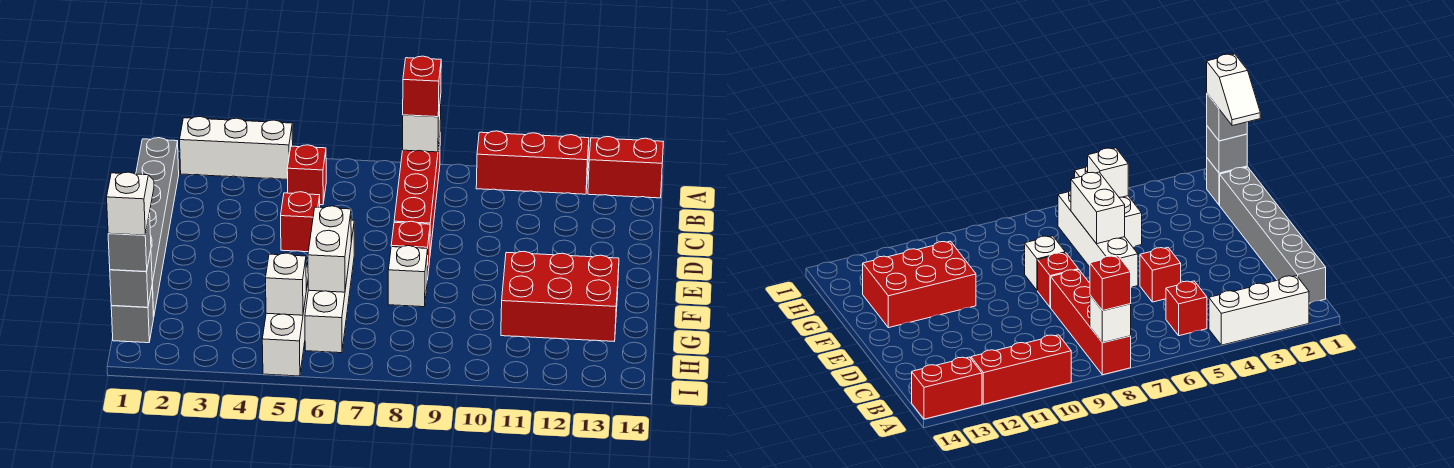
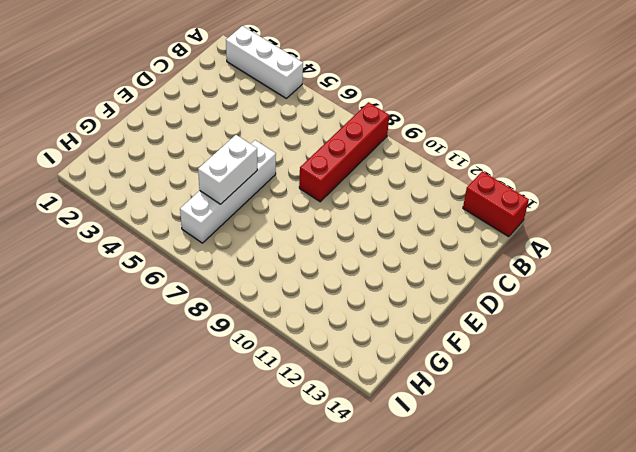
none -> red brick A10:A12 level 1
none -> grey brick B1:G1 level 1
none -> red brick B5 level 1

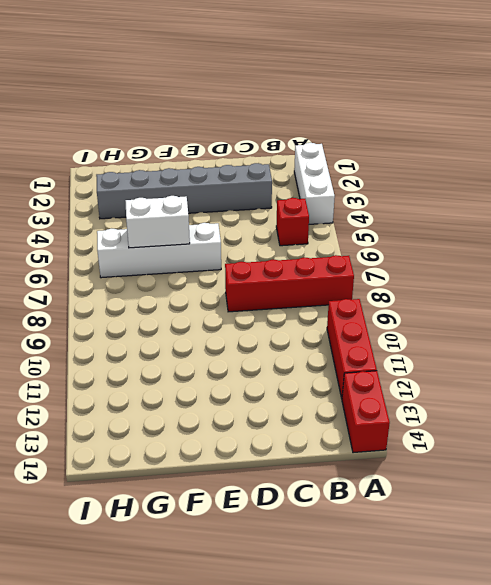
grey brick C3:H3 level 1 -> grey brick B1:G1 level 1
none -> red brick D5 level 1
none -> red brick E8 level 1
none -> white brick F8 level 1

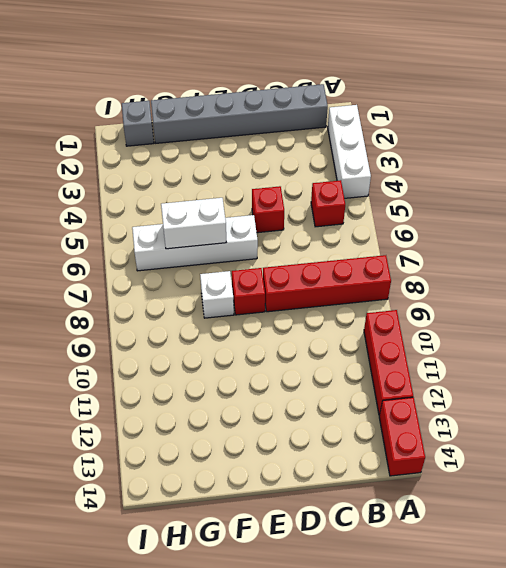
none -> red brick F11:G13 level 1
none -> white brick G5:I5 level 1
none -> white brick A8 level 2

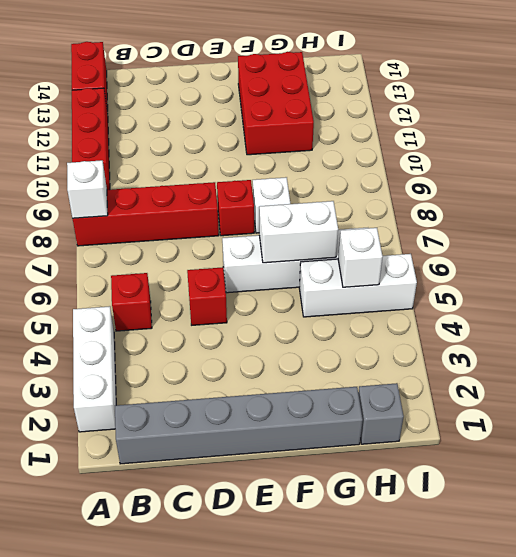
none -> grey brick H1 level 2
none -> red brick A8 level 3
none -> grey brick H1 level 3

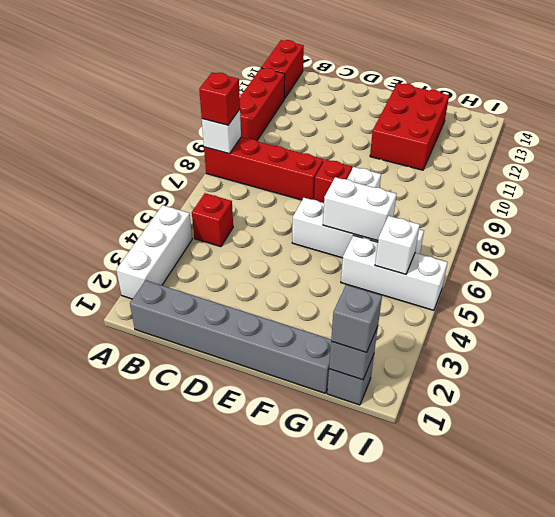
none -> red brick D5 level 1
none -> white slope G1:H1 level 4 top H

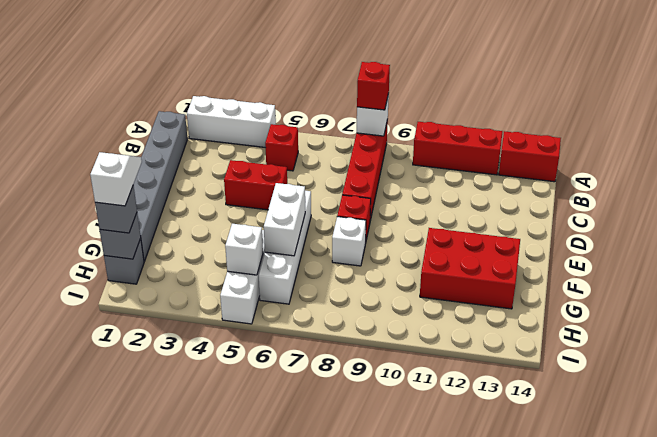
red brick D4:D5 level 1 -> red brick D5 level 1

